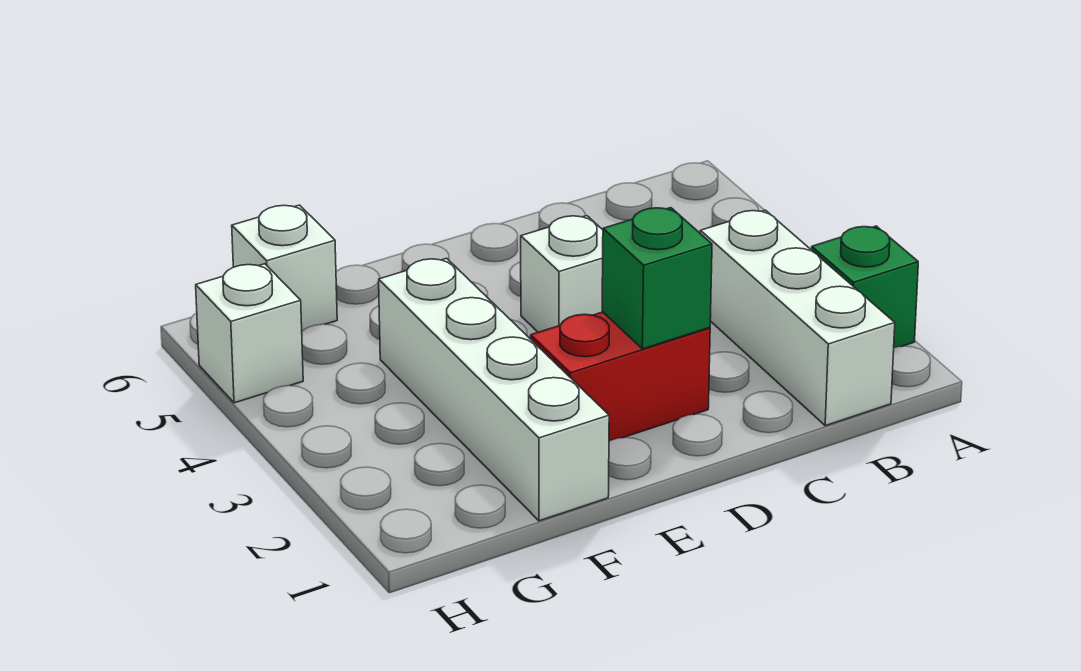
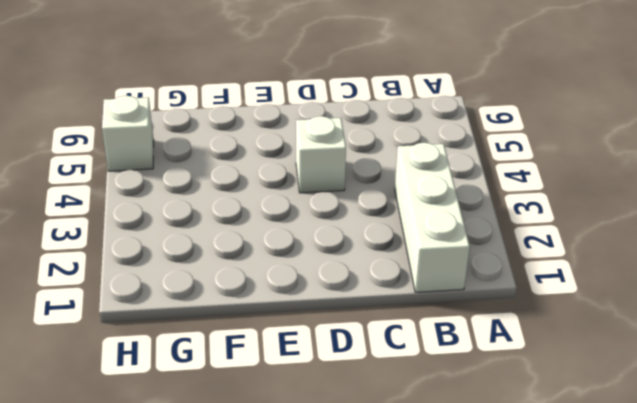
none -> green brick A2 level 1
none -> red brick D2:E2 level 1

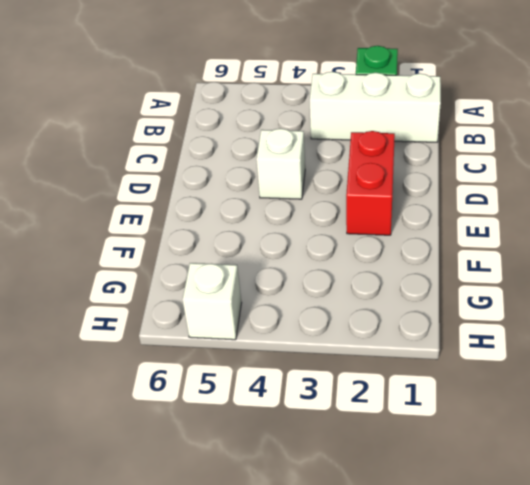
none -> white brick F1:F4 level 1
none -> white brick G6 level 1

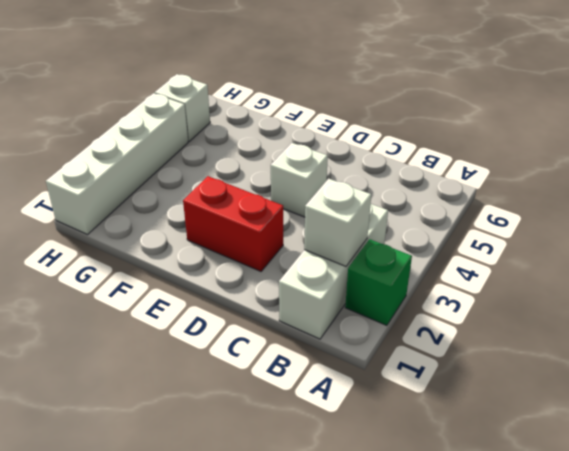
white brick B2 level 2 -> white brick G6 level 1
white brick H1:H4 level 1 -> white brick F1:F4 level 1
none -> green brick D2 level 2

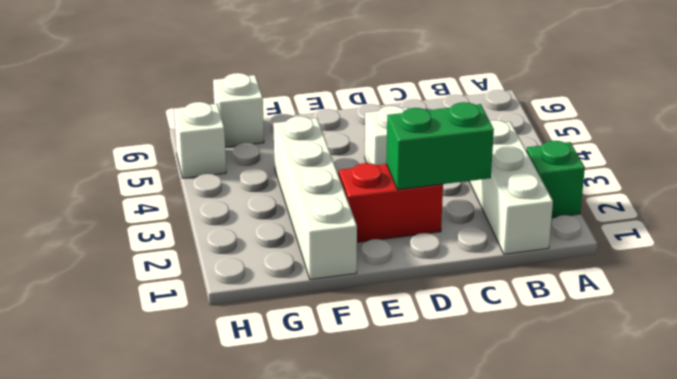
green brick C2:D2 level 2 -> green brick D2 level 2

